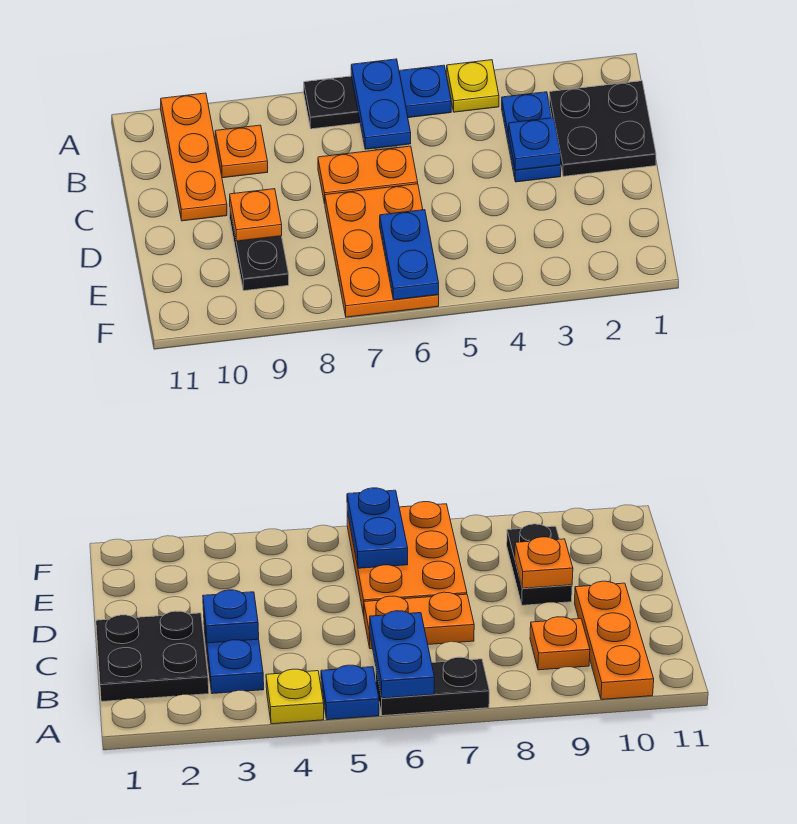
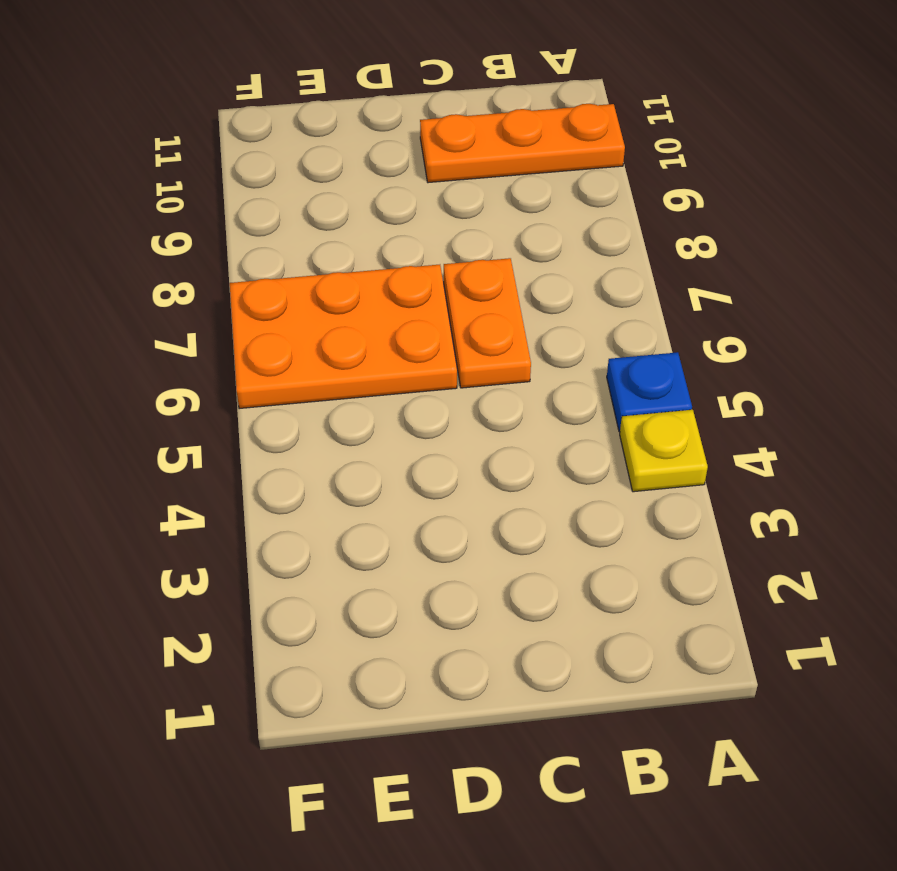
none -> black plate A6:A7 level 1
none -> black plate B1:C2 level 1
none -> blue plate B3:C3 level 1

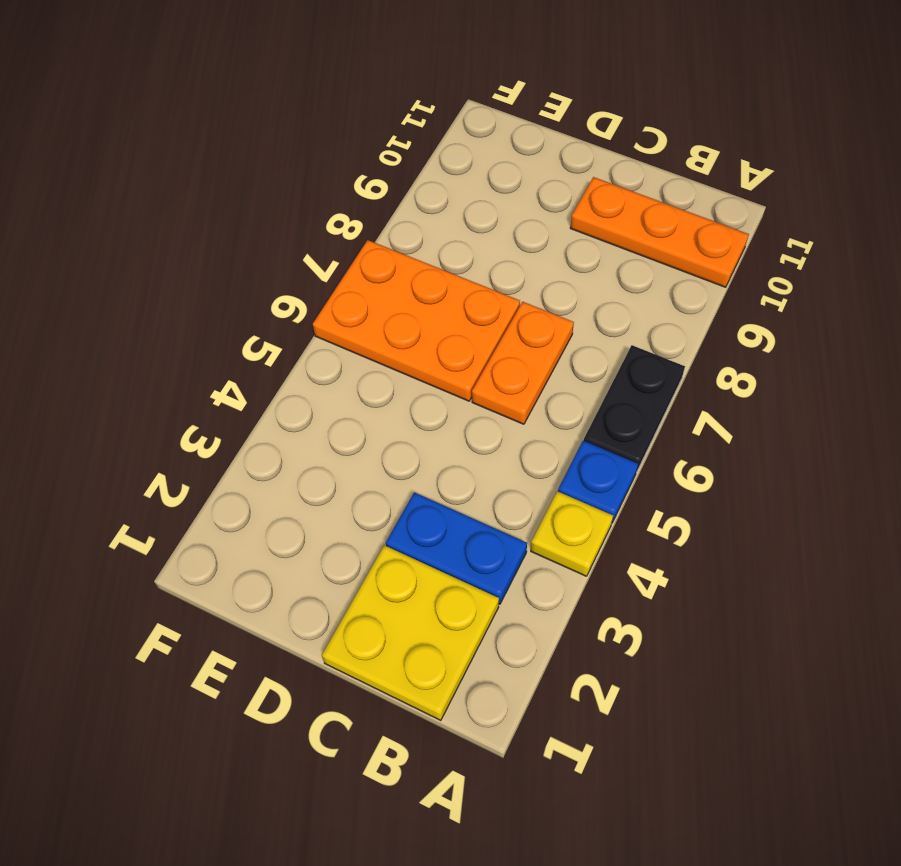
yellow plate B1:C2 level 1 -> black plate B1:C2 level 1
none -> orange plate B9 level 1
none -> black plate D9:E9 level 1
none -> blue plate A6:B6 level 2

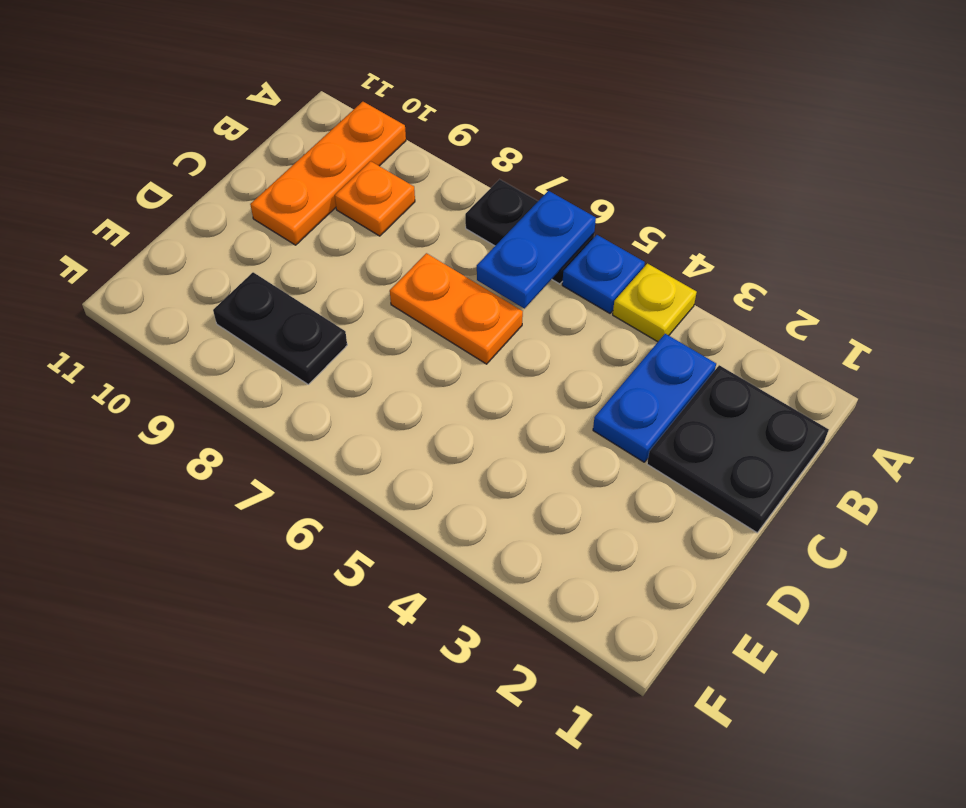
black plate E8:E9 level 1 -> black plate D9:E9 level 1
none -> orange plate D6:F7 level 1
none -> blue plate C3 level 2
none -> orange plate D9 level 2

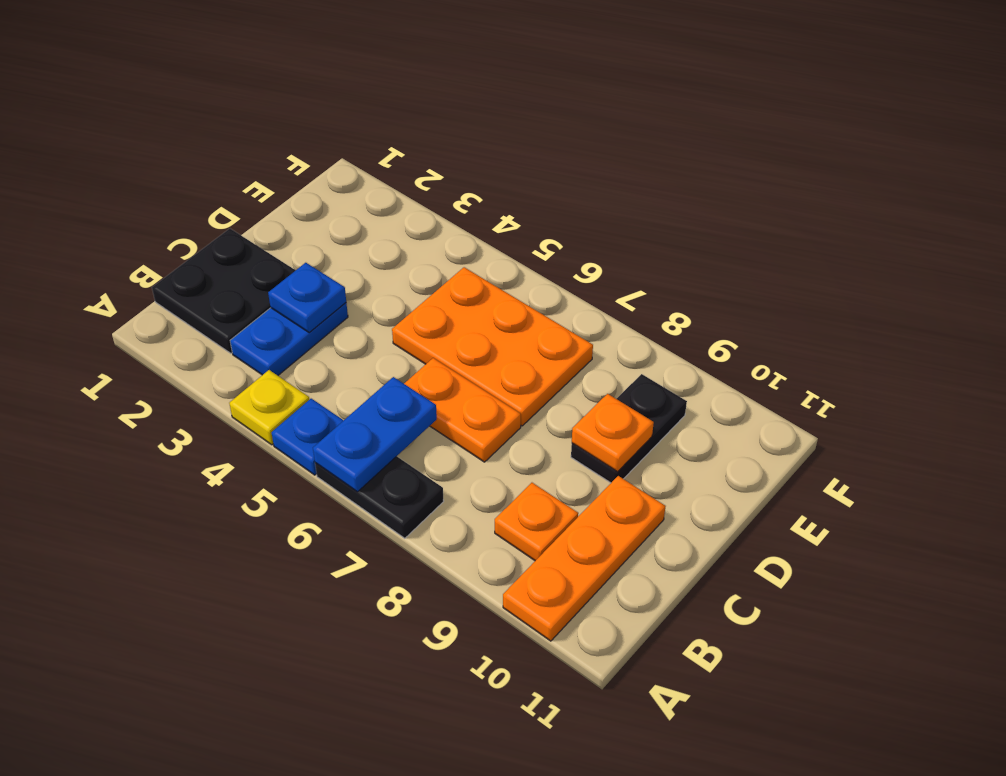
orange plate D5:E7 level 1 -> orange plate D6:F7 level 1
none -> blue plate E6:F6 level 2

